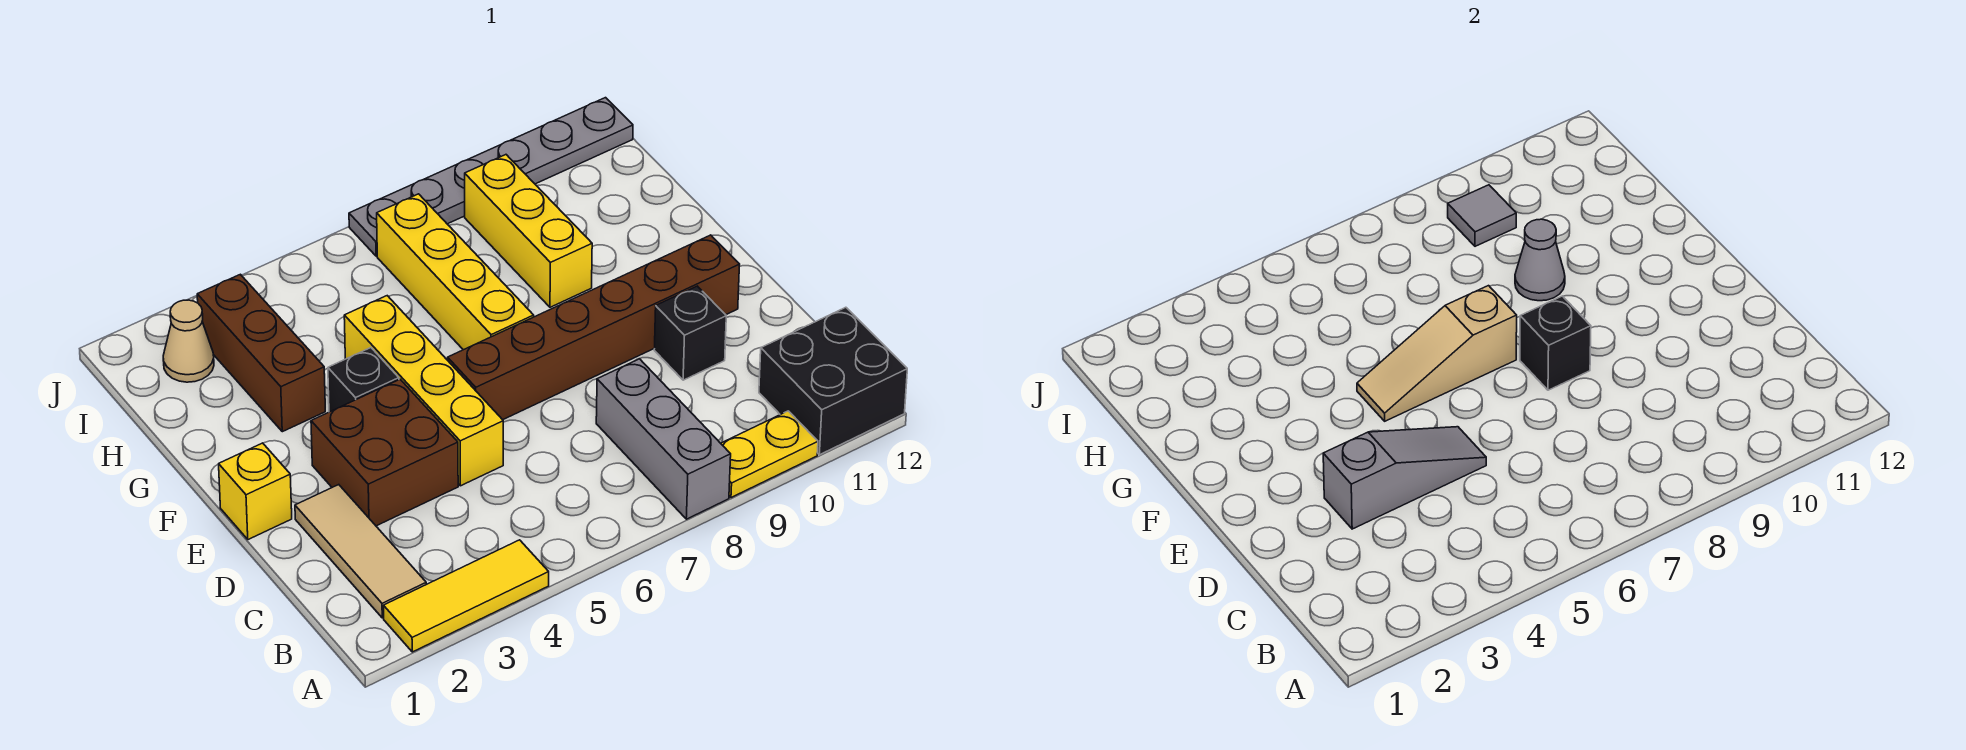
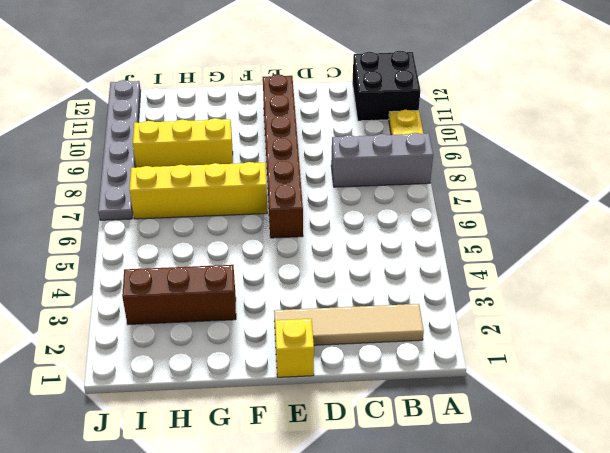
tan tile B2:E2 level 1 -> tan tile B2:D2 level 1
none -> yellow tile A2:A4 level 1
none -> brown brick D3:E4 level 1
none -> yellow brick D5:G5 level 1

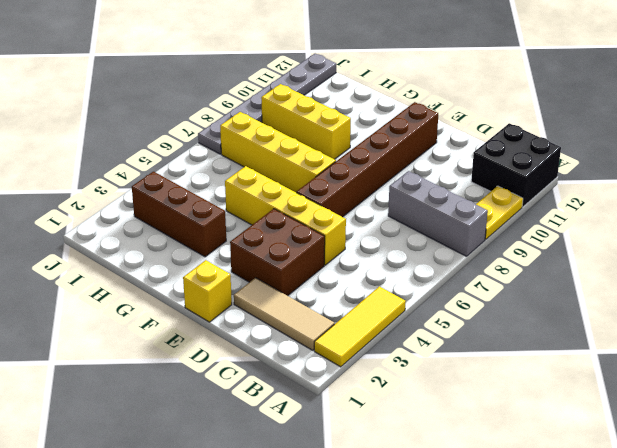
none -> black brick D10 level 1
none -> black brick F4 level 1
none -> tan cone I2 level 1

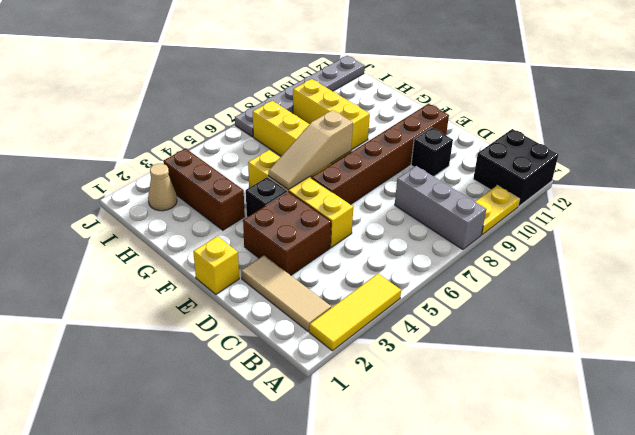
none -> grey slope D3:D5 level 2 top 3
none -> black brick E8 level 2
none -> grey cone G9 level 2

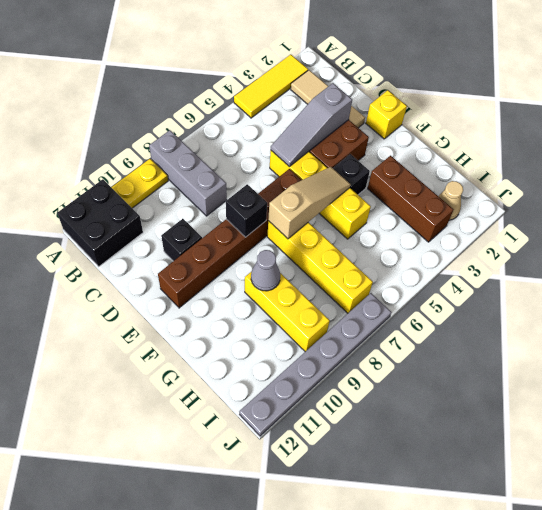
none -> grey tile I9 level 2

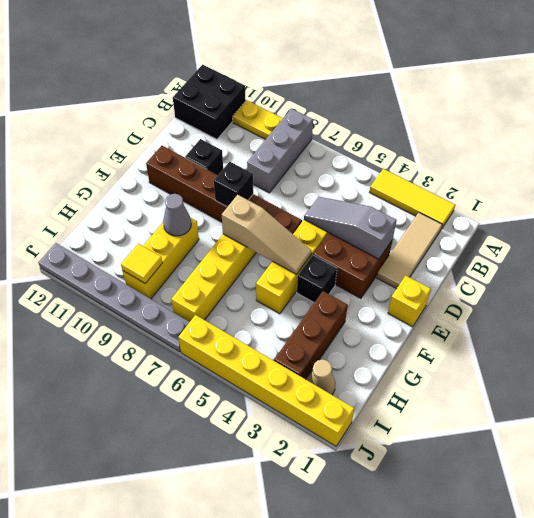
yellow tile I9 level 2 -> grey tile I9 level 2
yellow brick J1:J6 level 1 -> none

